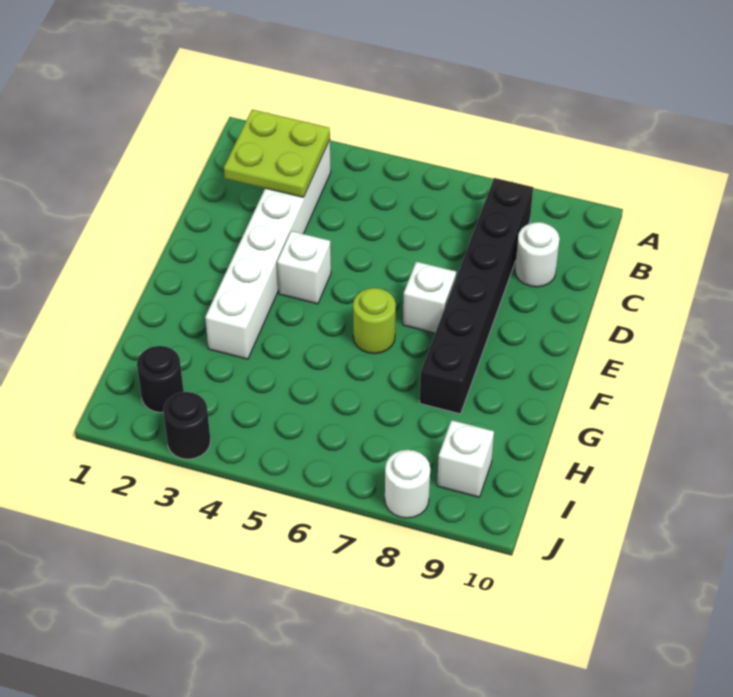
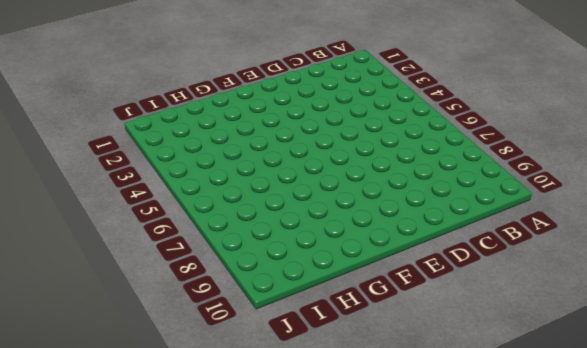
none -> white brick B3:G3 level 1
none -> black brick B8:G8 level 1

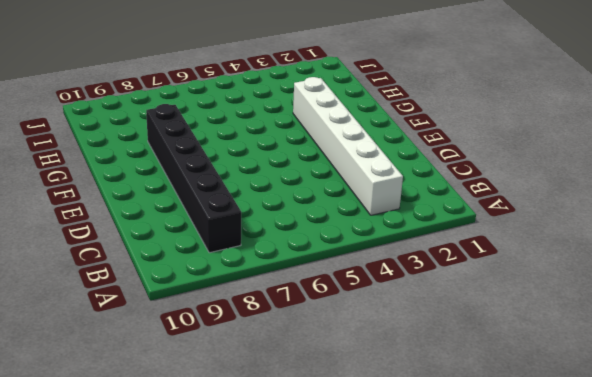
none -> white round brick C9 level 1
none -> white brick E4 level 1

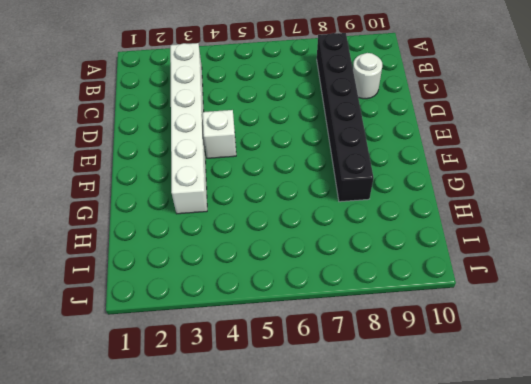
none -> white brick E7 level 1
none -> lime round brick F6 level 1

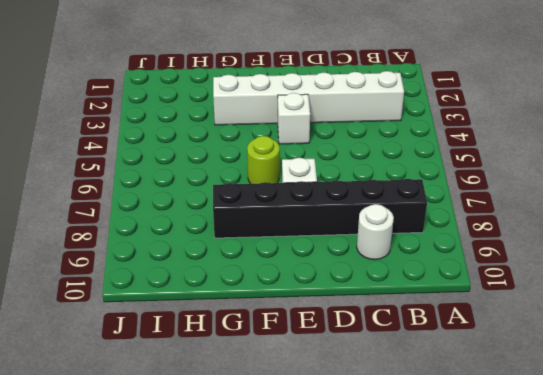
none -> black round brick I2 level 1
none -> white brick I9 level 1

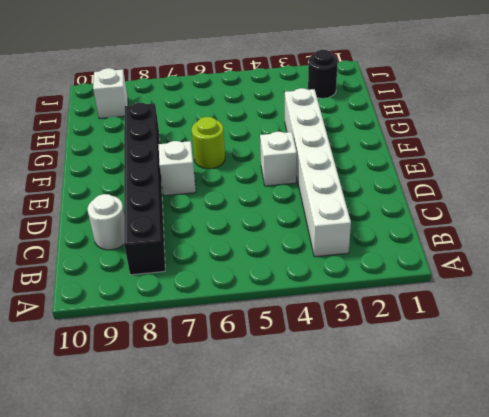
none -> black round brick J3 level 1
none -> white round brick J8 level 1

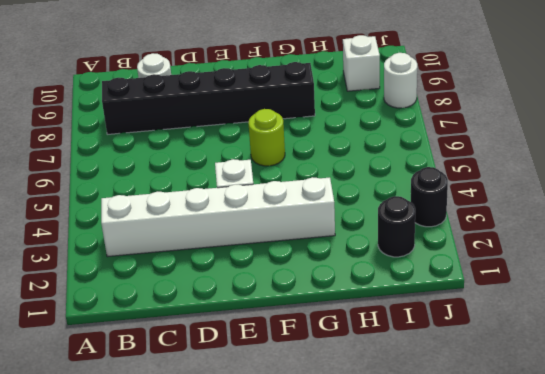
none -> white brick E7 level 1
none -> lime plate B2:C3 level 2

